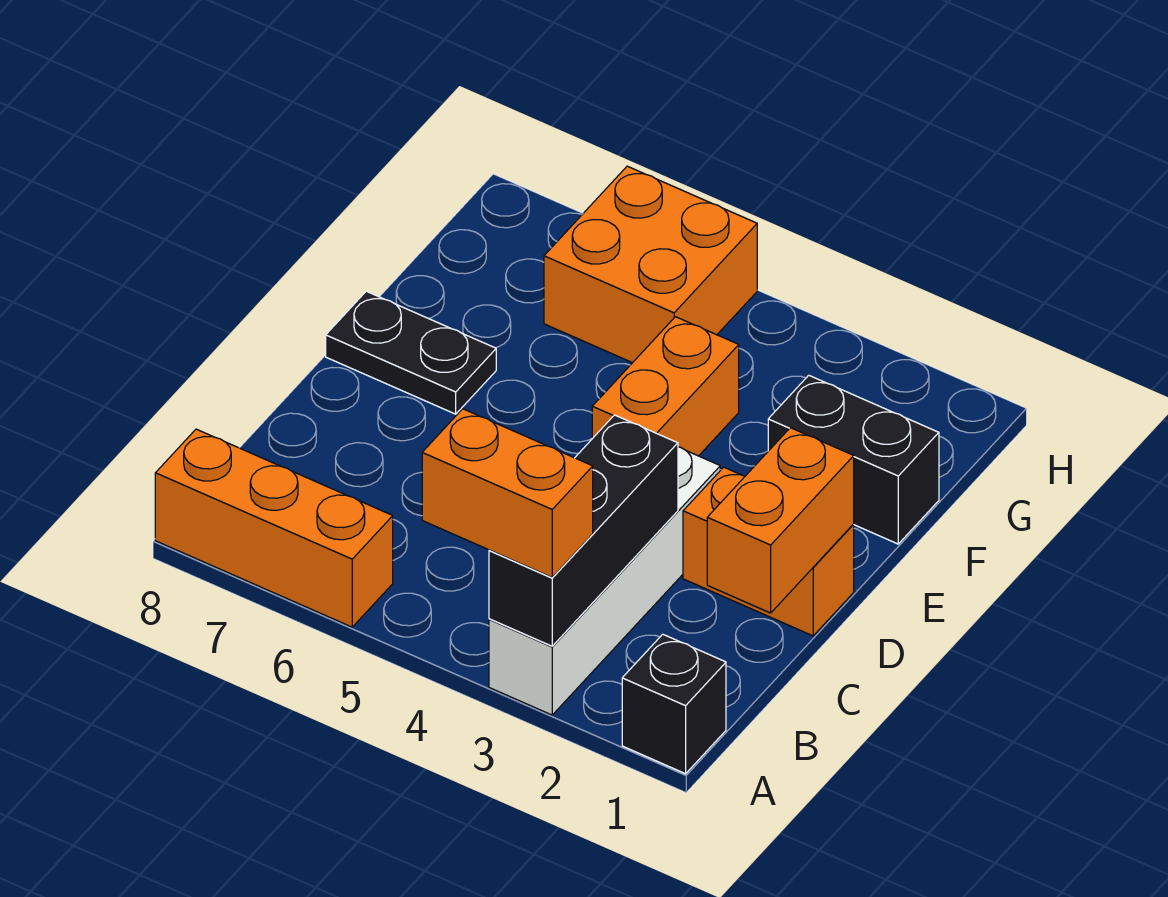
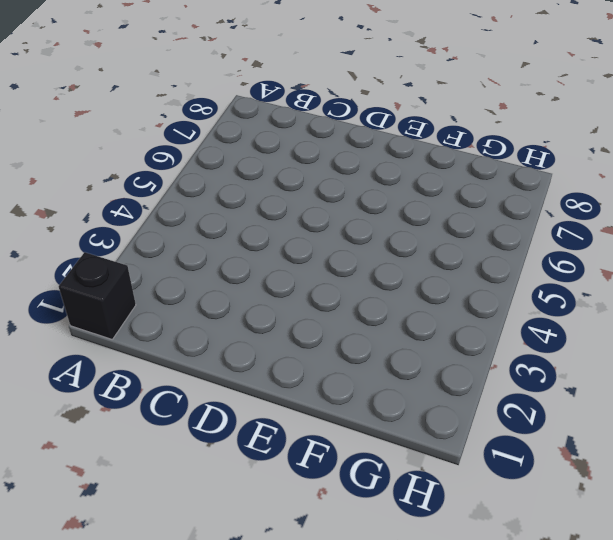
none -> white brick A3:D3 level 1
none -> orange brick A6:A8 level 1

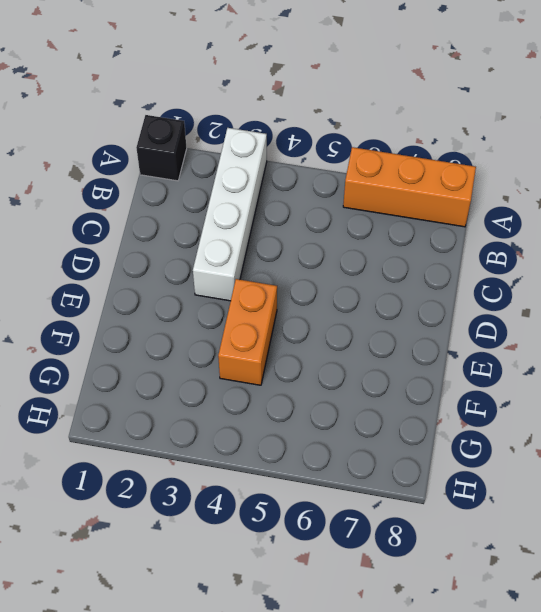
none -> orange brick D1:D2 level 1
none -> black plate E7:E8 level 1

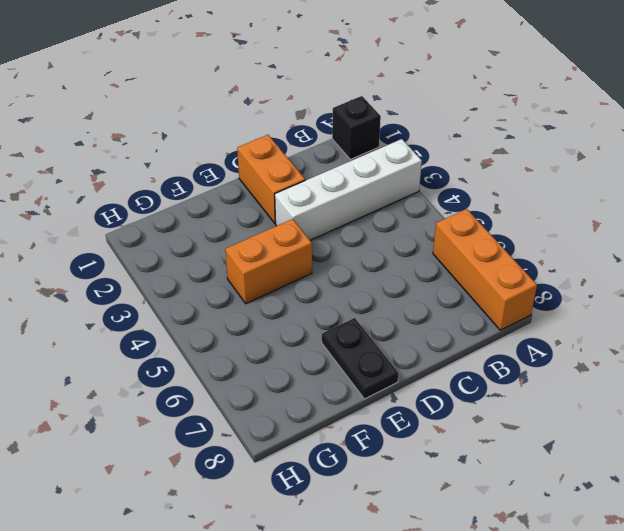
none -> black brick F1:F2 level 1
none -> orange brick G5:H6 level 1

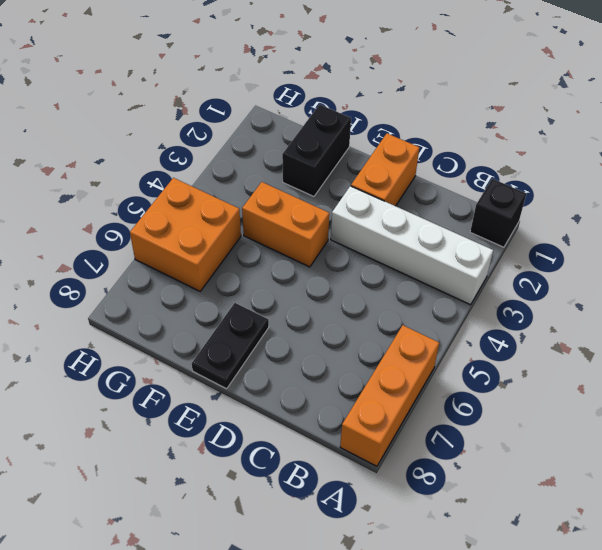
none -> black brick A3:C3 level 2
none -> orange brick C1:D1 level 2

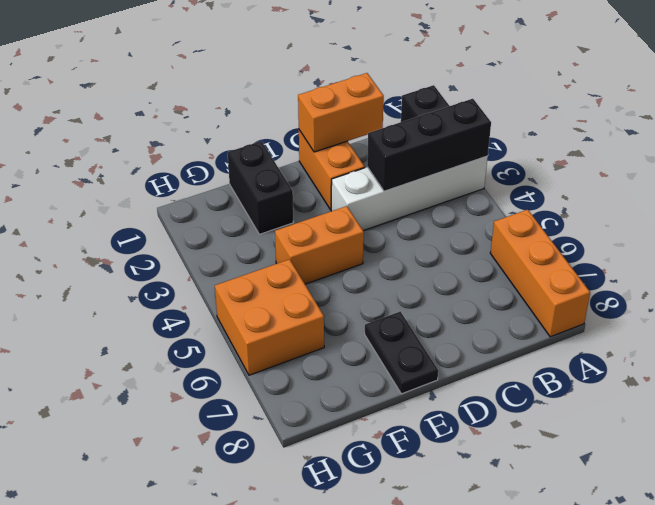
none -> orange brick A3:A4 level 3

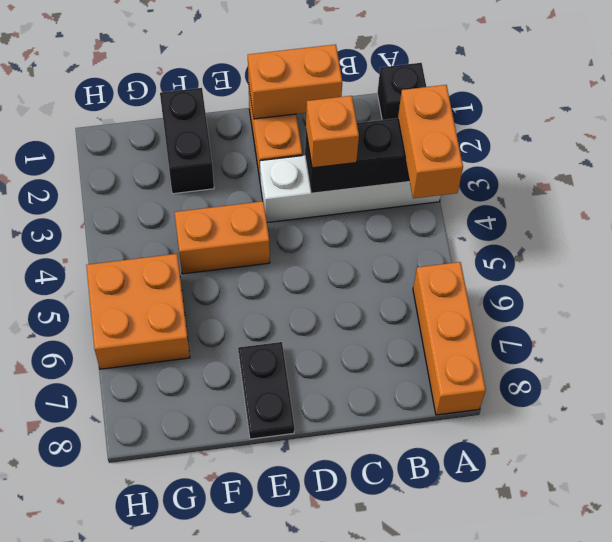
orange brick C3 level 3 -> none

